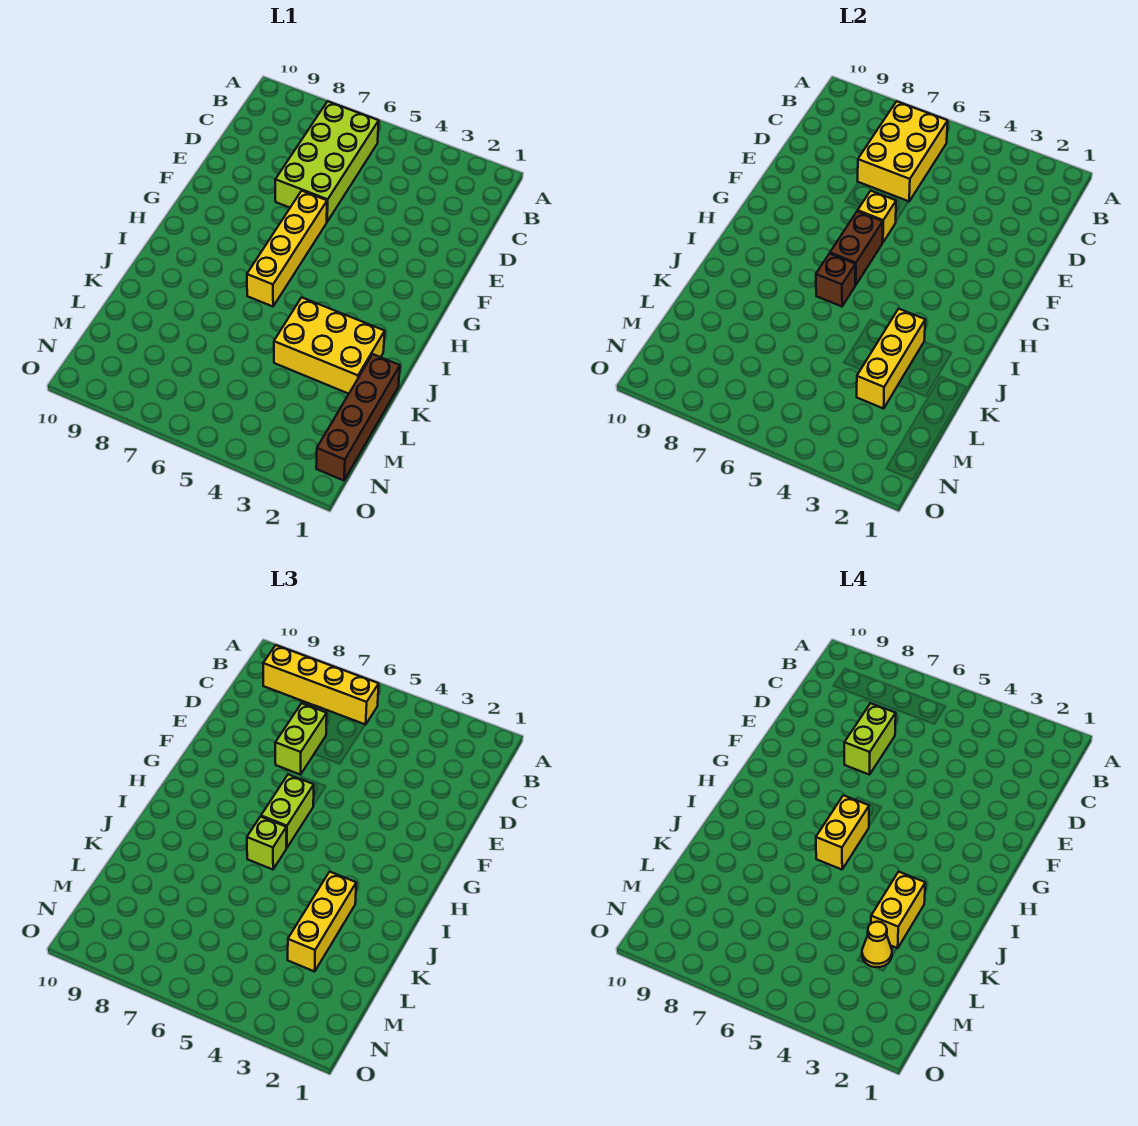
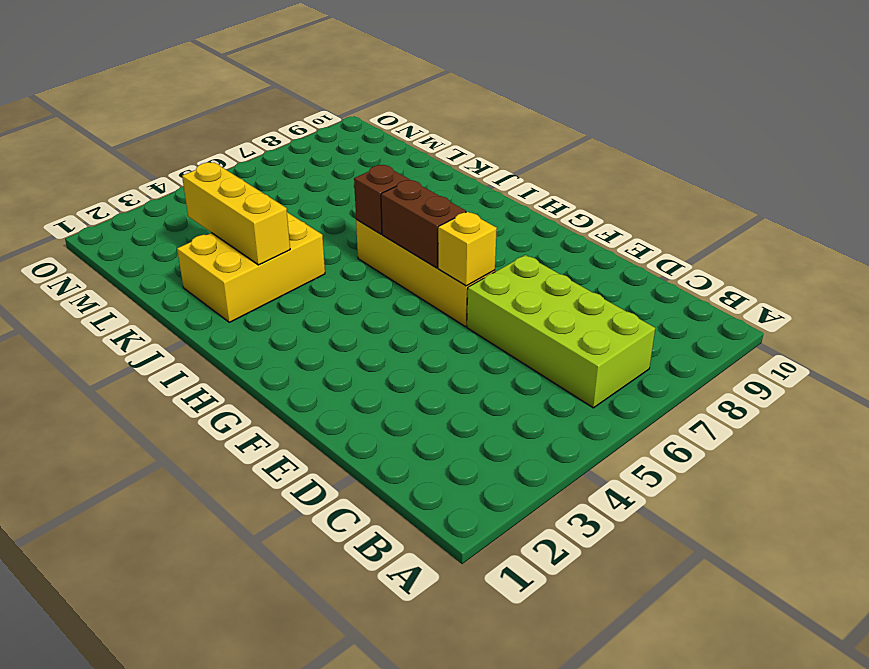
none -> brown brick K1:N1 level 1
none -> yellow brick B6:D7 level 2
none -> yellow brick B6:B9 level 3

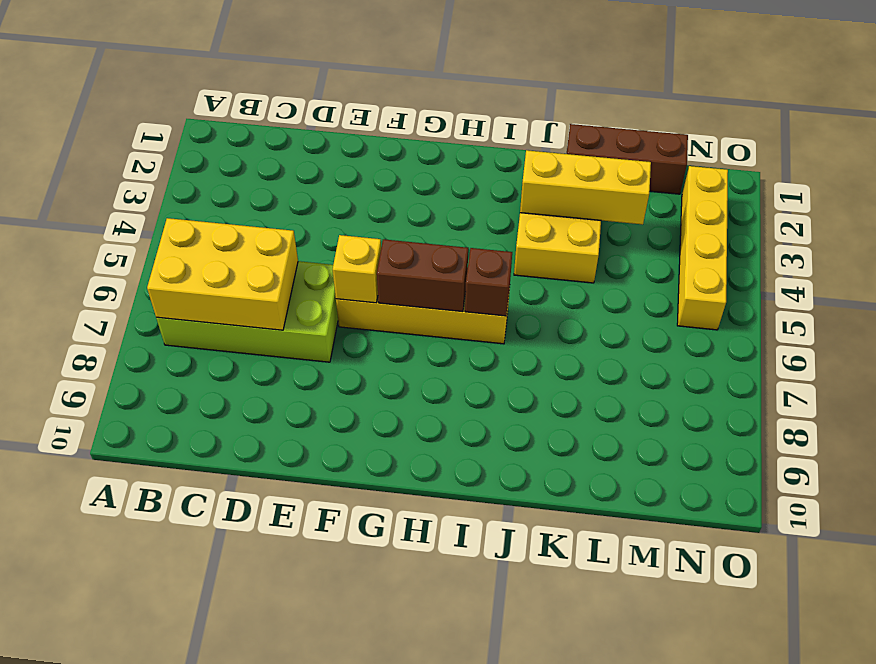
brown brick K1:M1 level 1 -> brown brick K1:N1 level 1
yellow brick N2:N5 level 1 -> yellow brick B6:B9 level 3
none -> lime brick D7:E7 level 3
none -> lime brick G6:H6 level 3
none -> lime brick I6 level 3

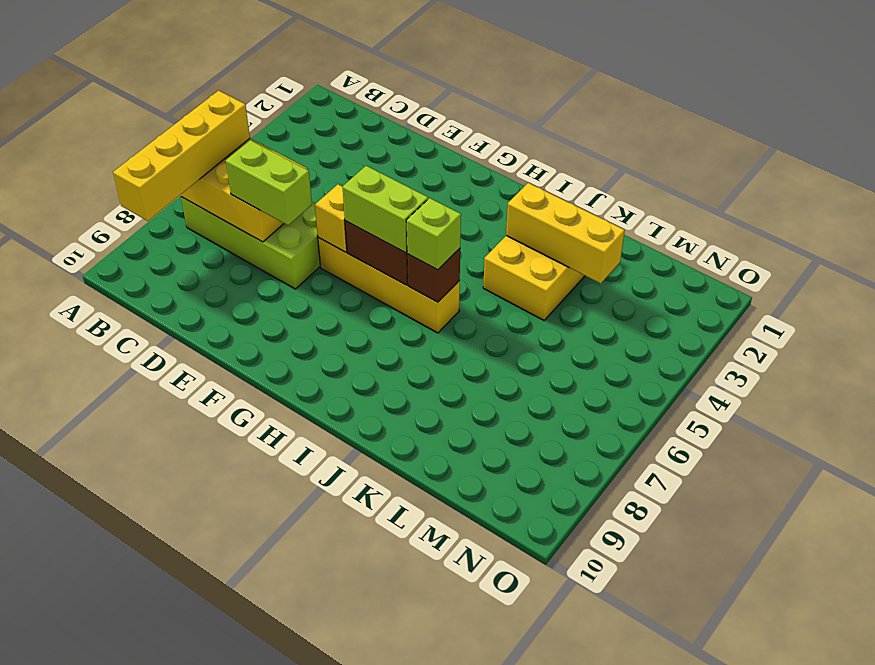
none -> brown brick K1:N1 level 1
none -> yellow brick J3:L3 level 3
none -> lime brick D7:E7 level 4

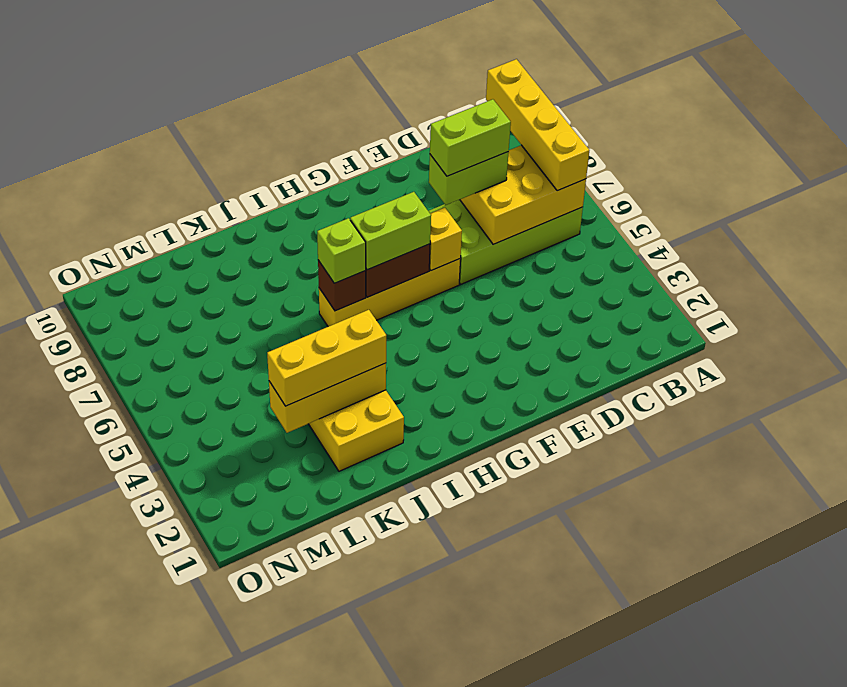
none -> brown brick K1:N1 level 1
none -> yellow brick H6:I6 level 4
none -> yellow brick J3:K3 level 4

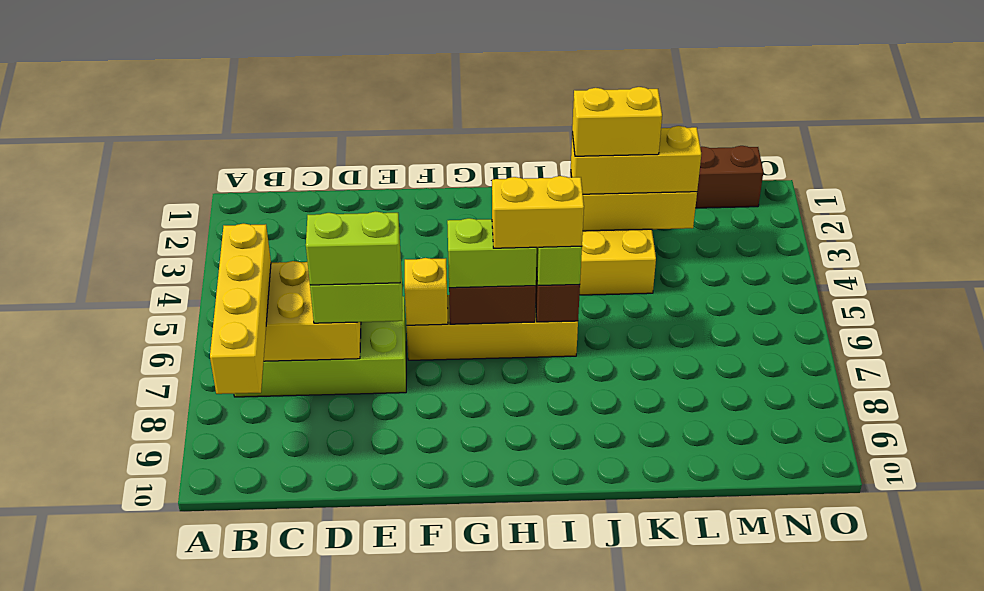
none -> yellow cone L3 level 4

